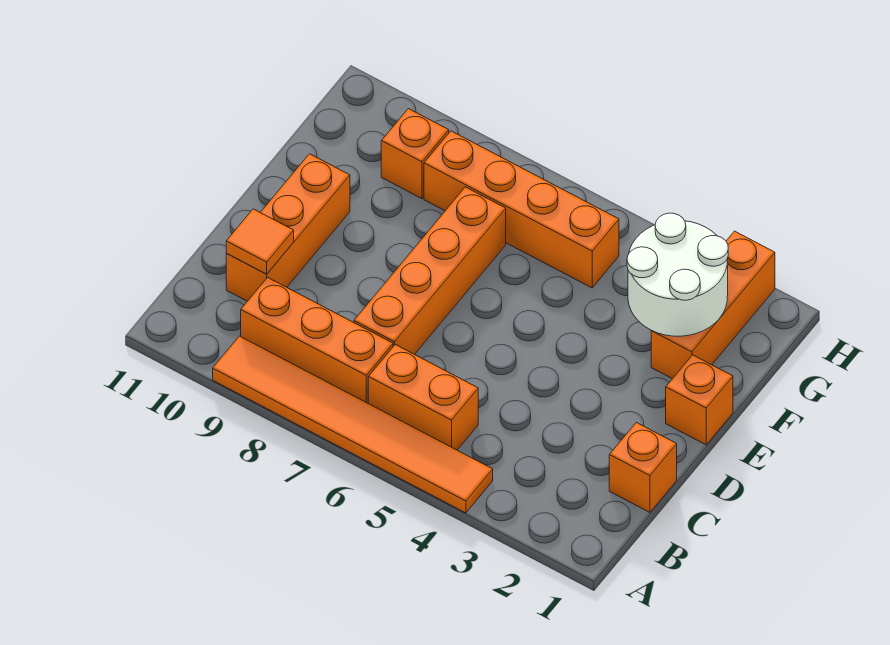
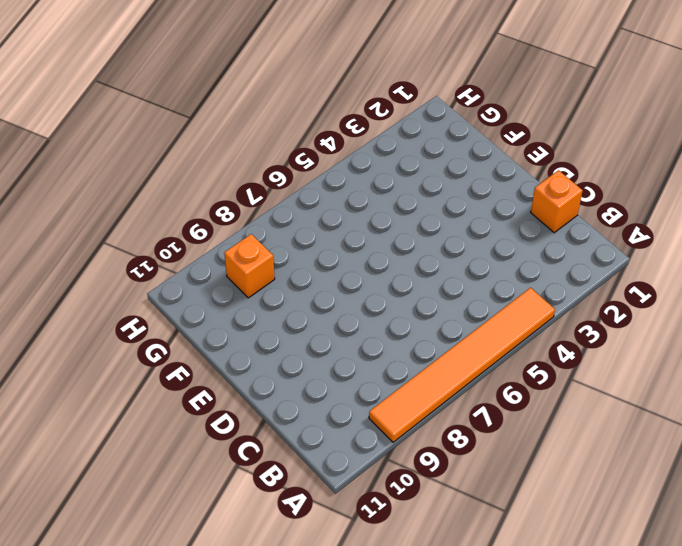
none -> orange brick B5:B6 level 1
none -> orange brick B7:B9 level 1
none -> orange brick C7:F7 level 1

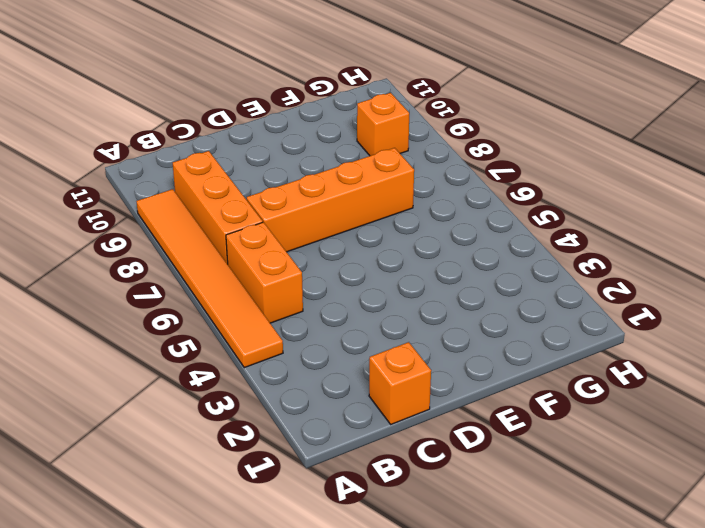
none -> orange brick C10:E10 level 1
none -> orange brick E1 level 1
none -> orange brick F2:H2 level 1

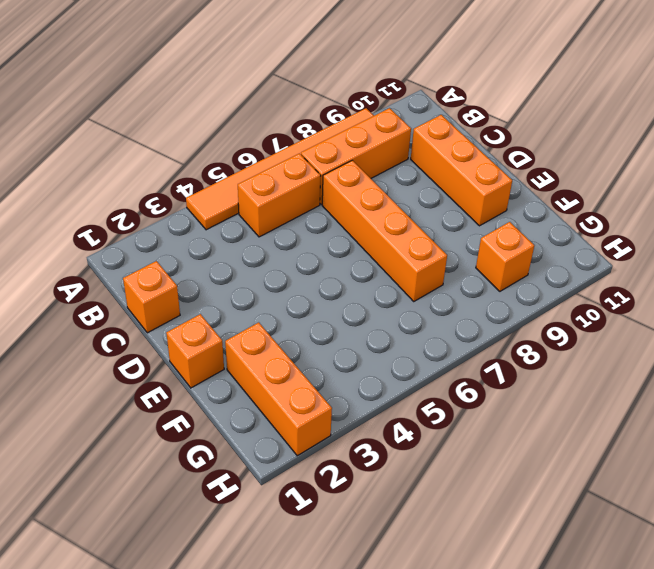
none -> orange brick G5:G8 level 1
none -> orange tile C10 level 2
none -> white round brick F2:G3 level 2

